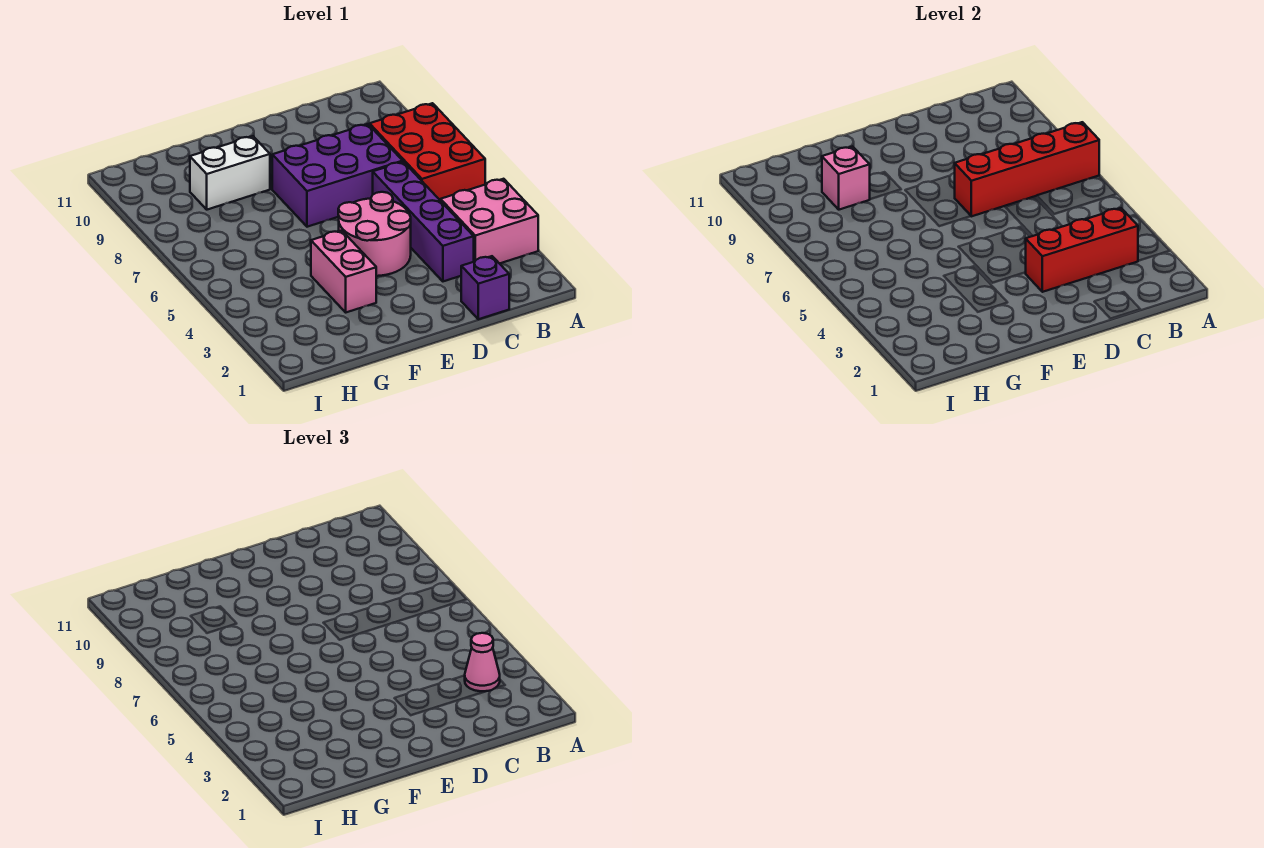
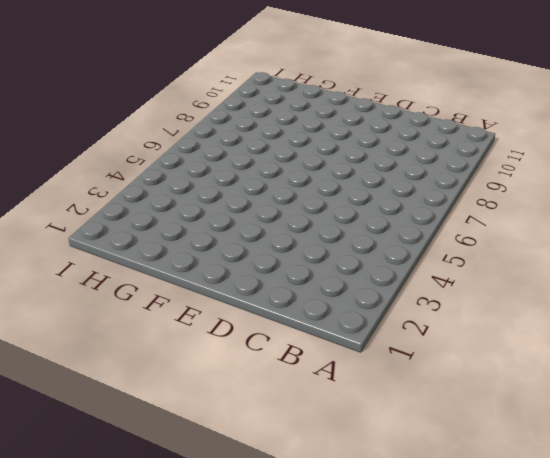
none -> pink brick A3:B4 level 1
none -> red brick A6:B8 level 1
none -> purple brick C1 level 1

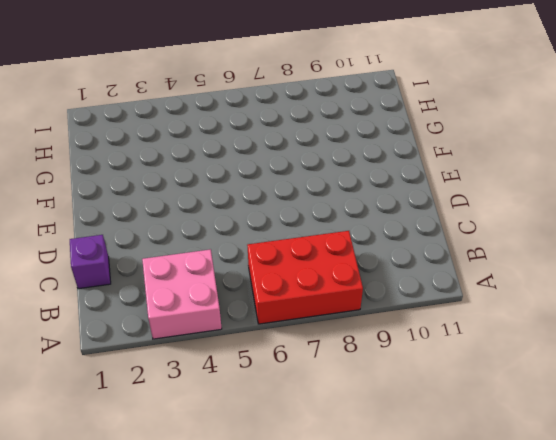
none -> purple brick C3:C6 level 1
none -> purple brick C7:E8 level 1
none -> pink round brick D4:E5 level 1

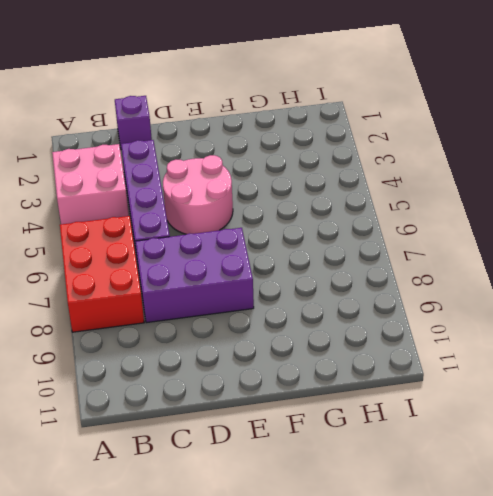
none -> pink brick F3:F4 level 1
none -> white brick F9:G9 level 1
none -> red brick A7:D7 level 2

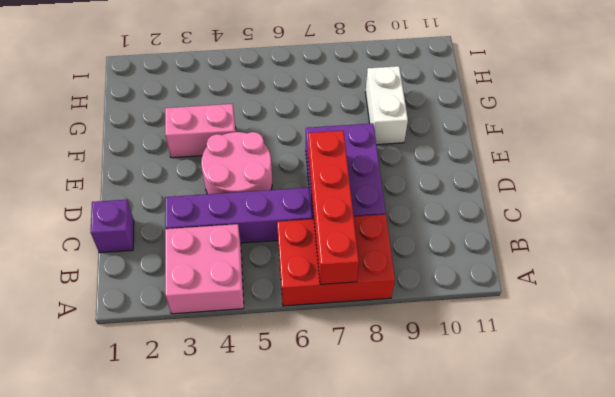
none -> red brick B3:D3 level 2
none -> pink brick G9 level 2
none -> pink cone B3 level 3

